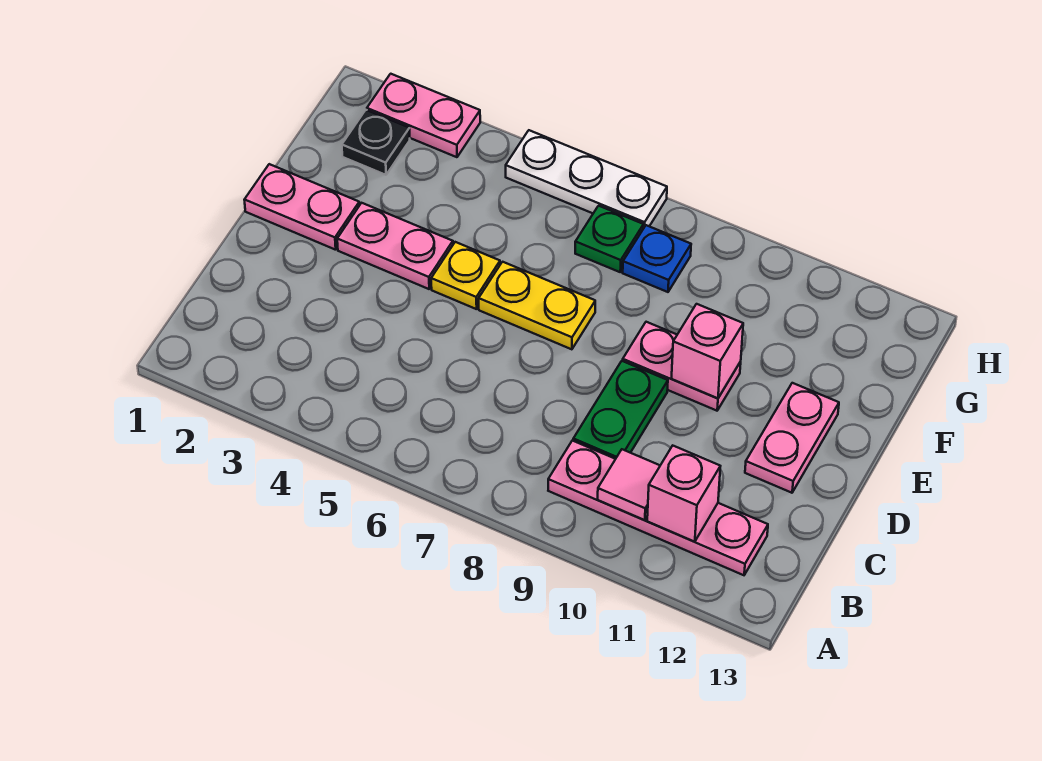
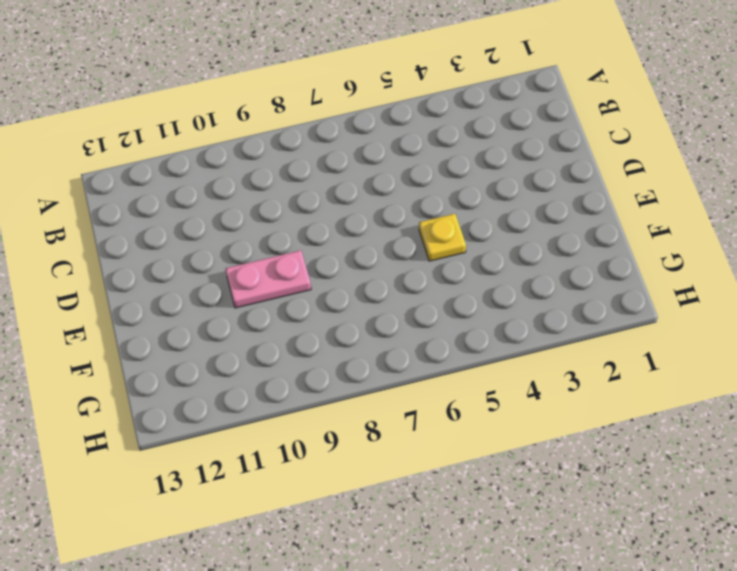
none -> pink plate B9:B12 level 1
none -> green plate C9:D9 level 1
none -> pink plate D12:E12 level 1

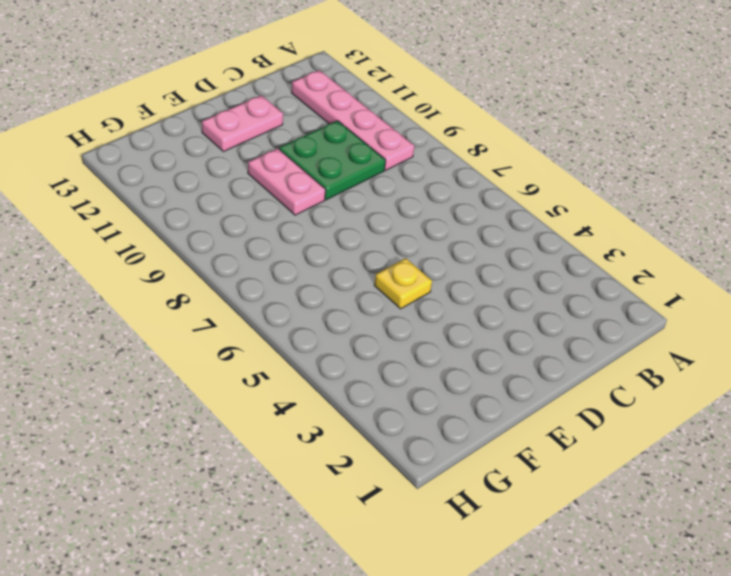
green plate C9:D10 level 1 -> green plate C9:D9 level 1
none -> pink plate E1:E2 level 1
none -> pink plate E3:E4 level 1
none -> yellow plate E6:E7 level 1

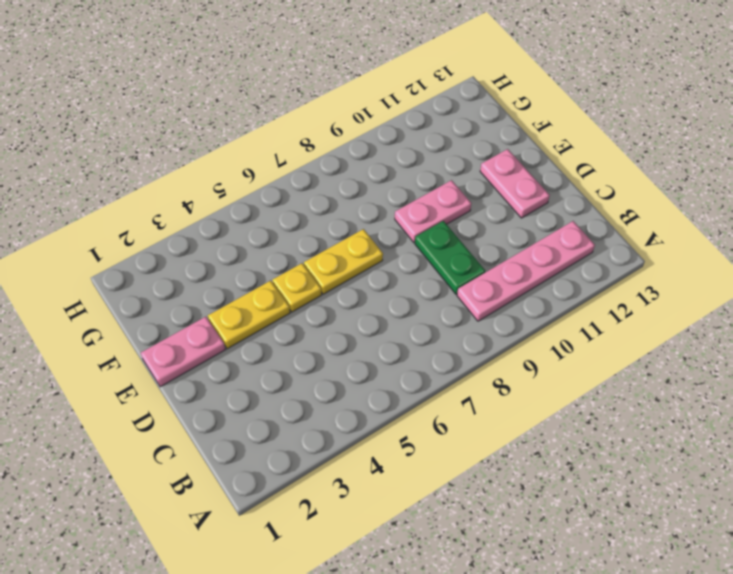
yellow plate E3:E4 level 1 -> pink plate E3:E4 level 1
none -> black plate G2 level 1
none -> green plate G7 level 1
none -> blue plate G8 level 1

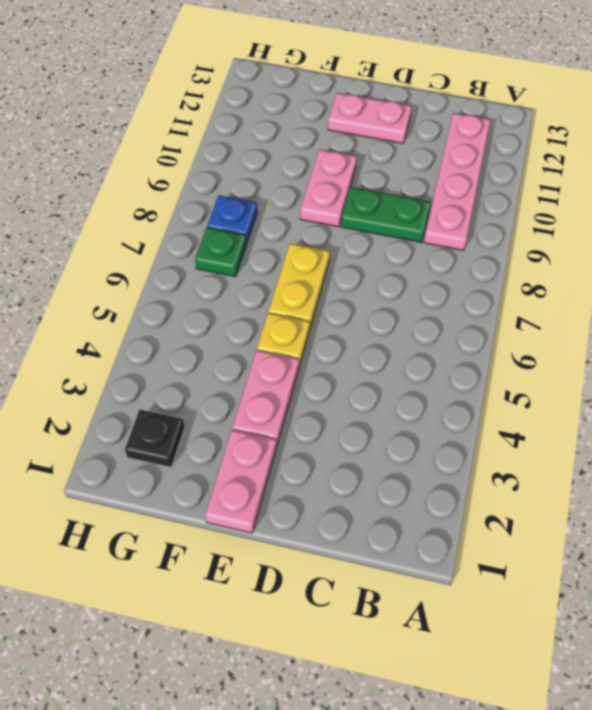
none -> pink plate H2:H3 level 1
none -> white plate H5:H7 level 1
none -> pink tile B10 level 2

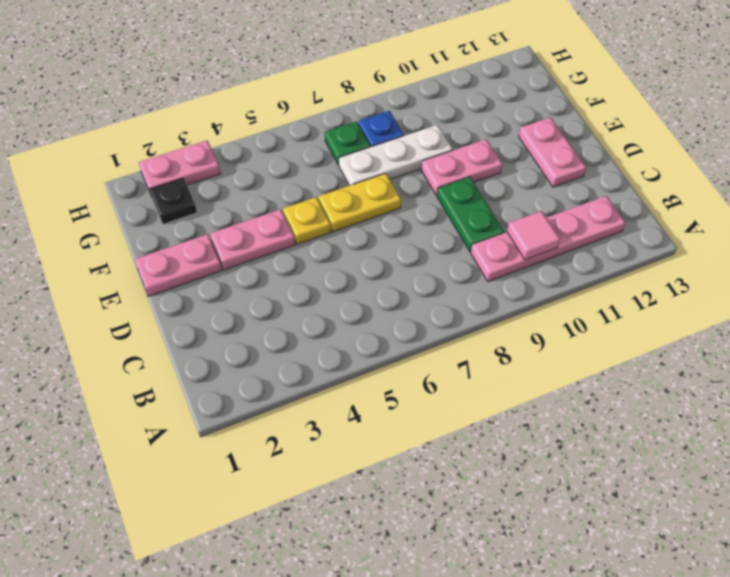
white plate F7:F9 level 1 -> white plate H5:H7 level 1
none -> pink brick B11 level 2
none -> pink brick E10 level 2

